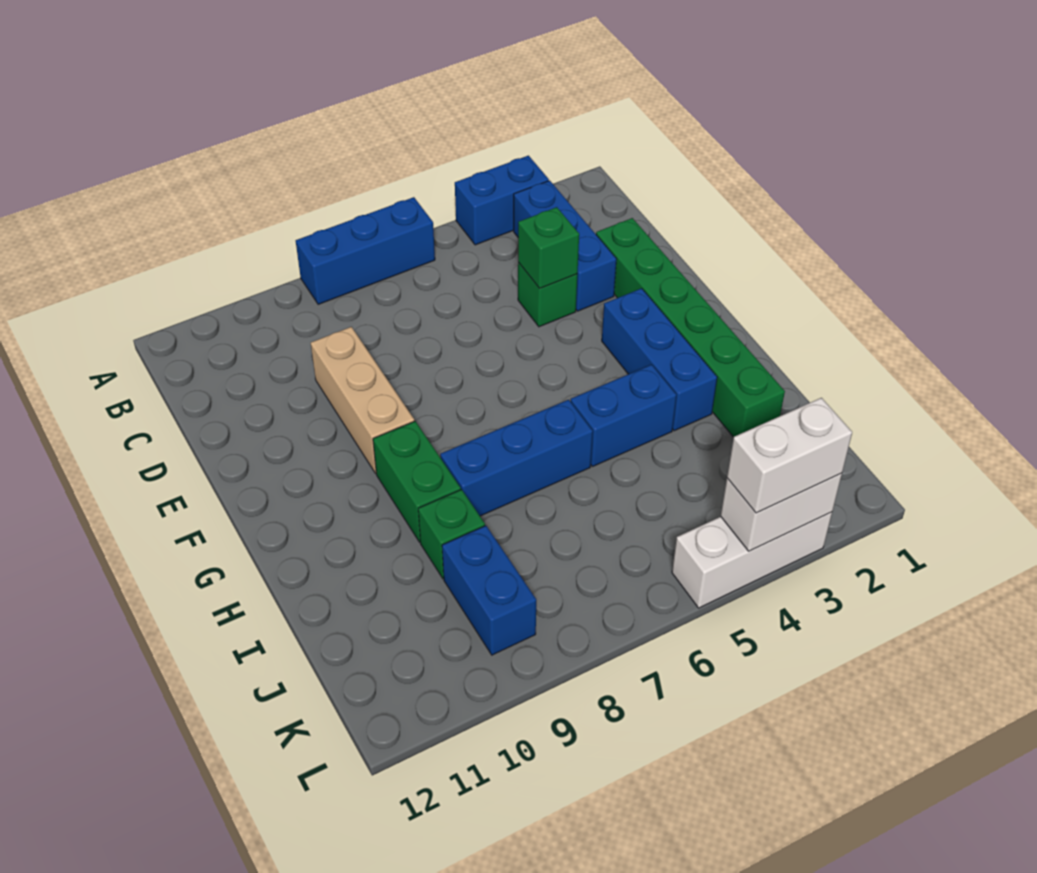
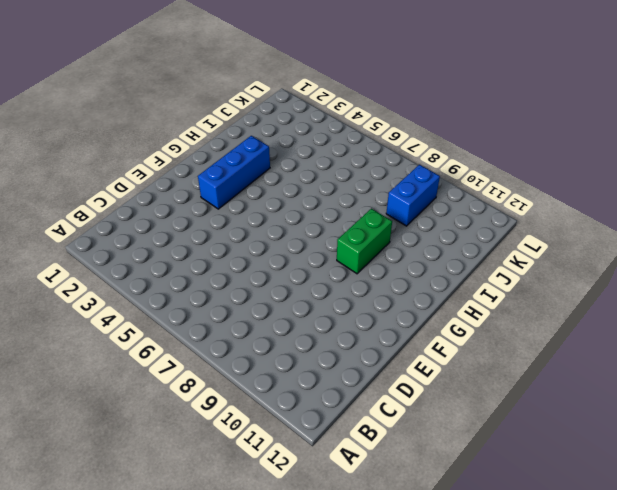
none -> blue brick A3:A4 level 1
none -> blue brick A6:A8 level 1
none -> blue brick B3:D3 level 1

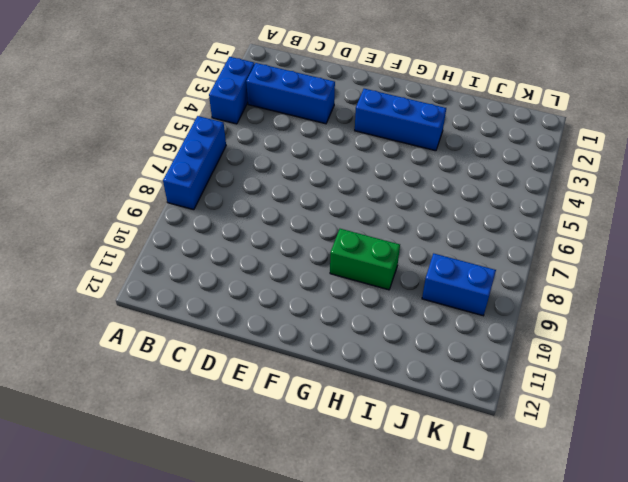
none -> green brick D2:I2 level 1
none -> green brick D4 level 1
none -> tan brick D9:F9 level 1

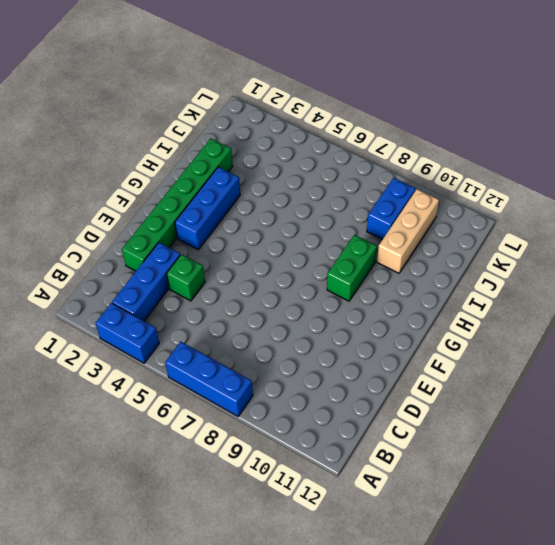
tan brick I10:K10 level 1 -> tan brick D9:F9 level 1
none -> blue brick H4:H5 level 1
none -> blue brick H6:H8 level 1
none -> green brick I9 level 1

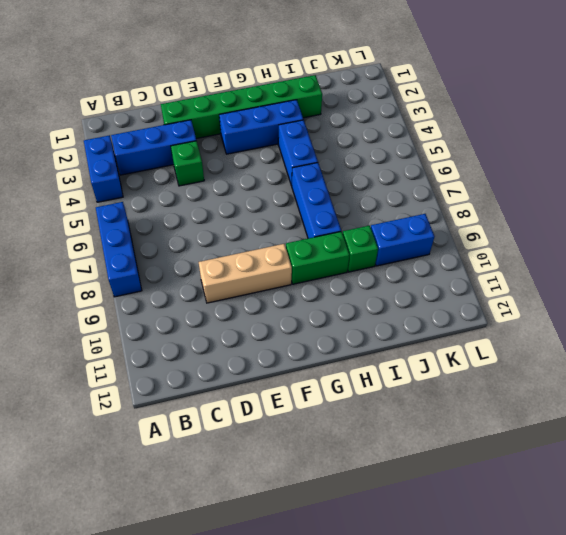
none -> white brick L3:L5 level 1
none -> green brick D4 level 2
none -> white brick L3:L4 level 2

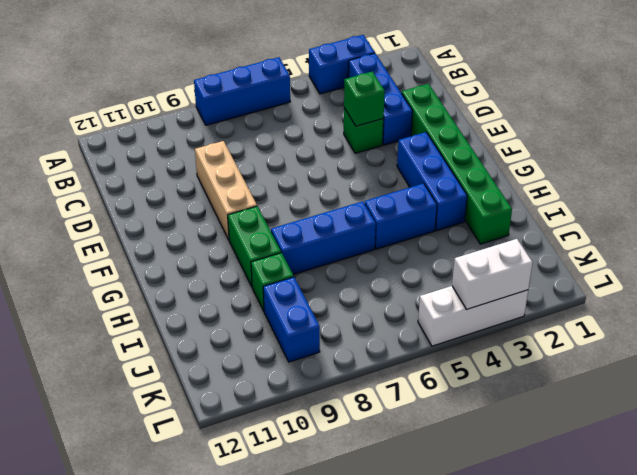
none -> white brick L3:L4 level 3

